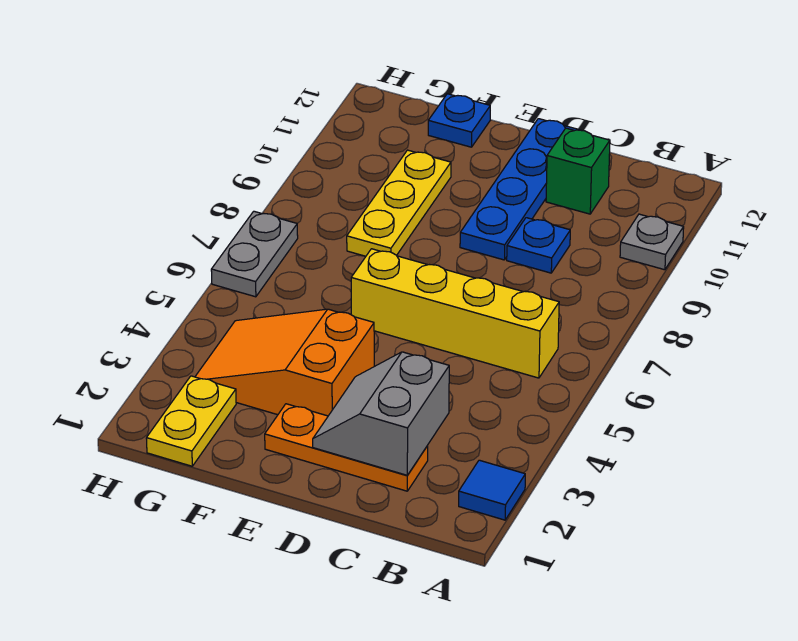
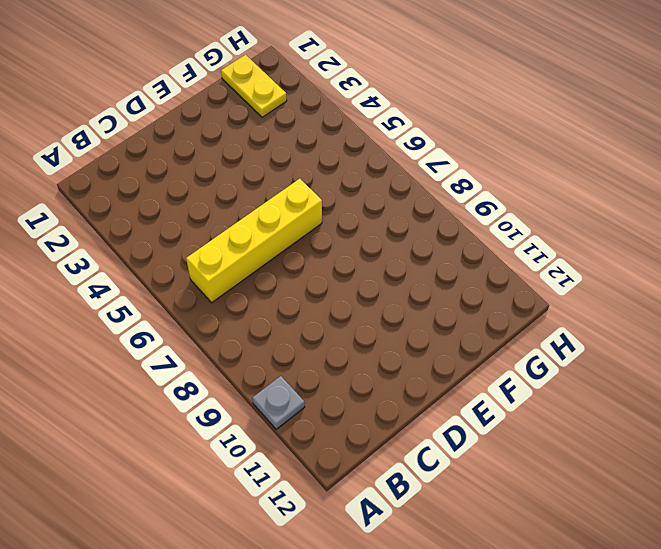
none -> blue tile A2 level 1
none -> orange plate C2:E2 level 1
none -> blue plate C9 level 1

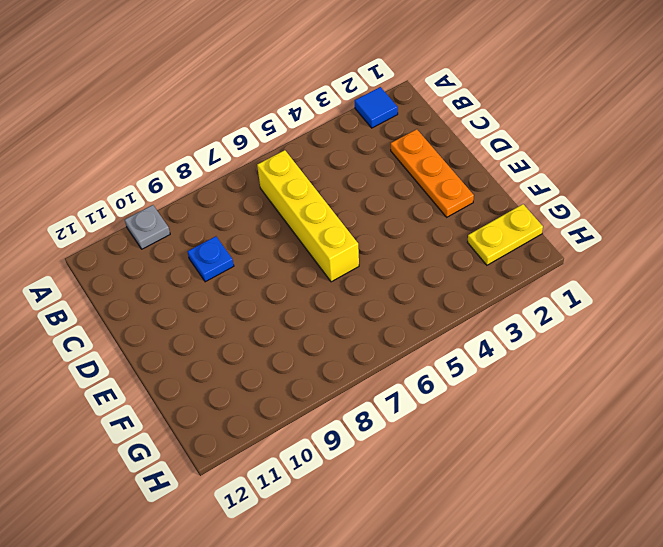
none -> green brick C11 level 1
none -> blue plate D9:D12 level 1
none -> orange slope E3:G4 level 1 top E

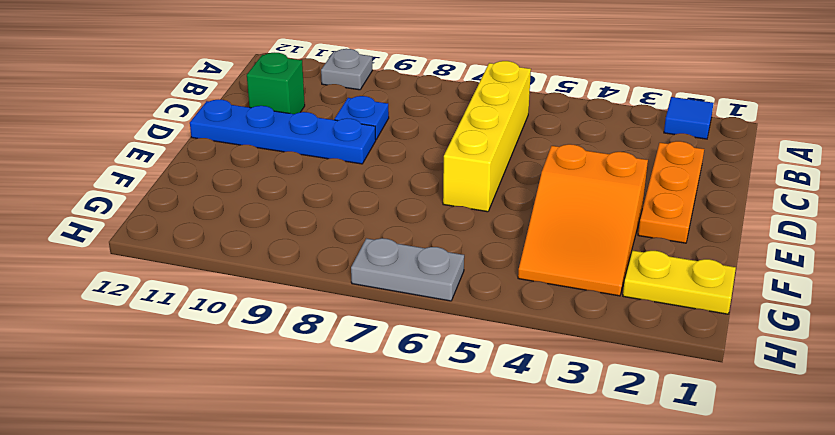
none -> yellow plate F8:F10 level 1
none -> blue plate F12 level 1
none -> grey slope C2:D3 level 2 top C

